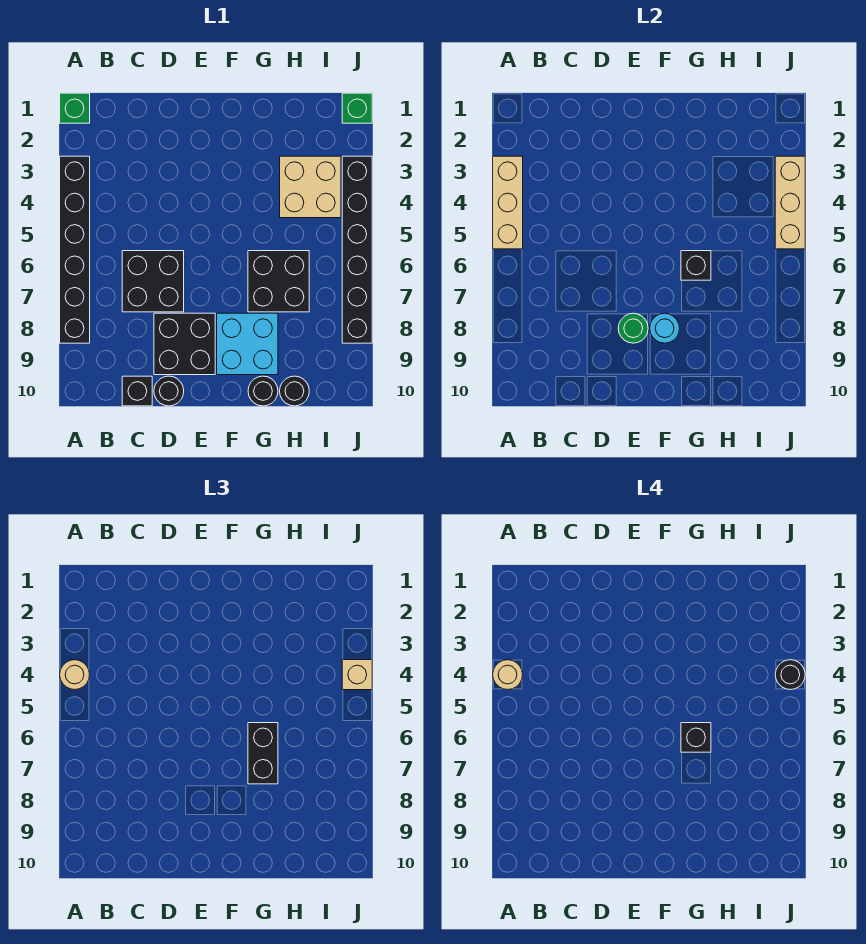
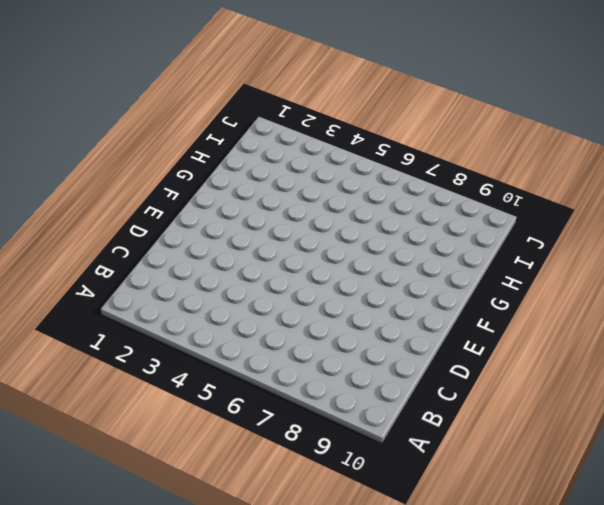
none -> green brick A1 level 1
none -> black brick A3:A8 level 1
none -> black brick C6:D7 level 1

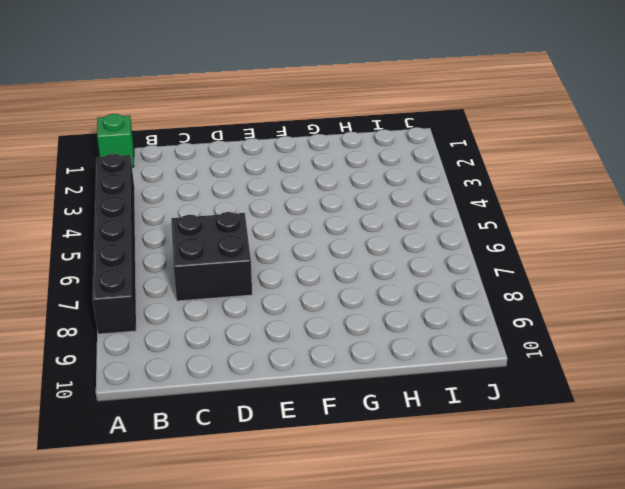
none -> black brick C10 level 1
none -> black brick D8:E9 level 1
none -> black round brick D10 level 1

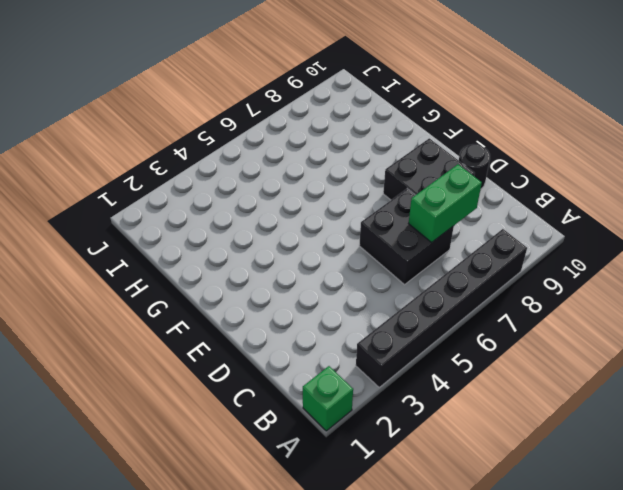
green brick C7:C8 level 2 -> none
none -> black brick C10 level 1
none -> cyan brick F8:G9 level 1
none -> black brick G6:H7 level 1

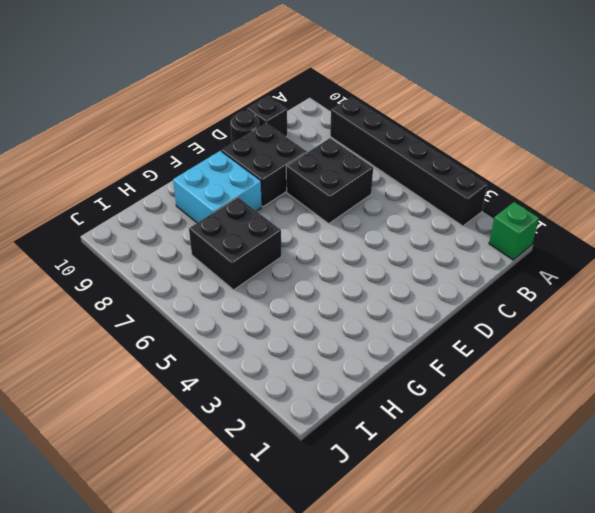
none -> black round brick G10 level 1
none -> tan brick H3:I4 level 1
none -> black round brick H10 level 1

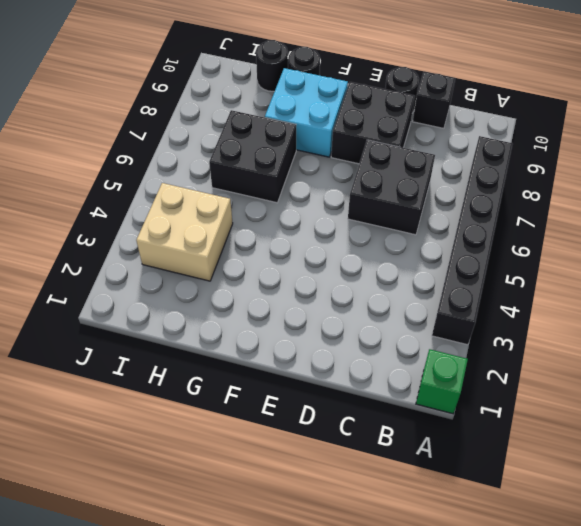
none -> green brick J1 level 1
none -> black brick J3:J8 level 1
none -> tan brick A3:A5 level 2

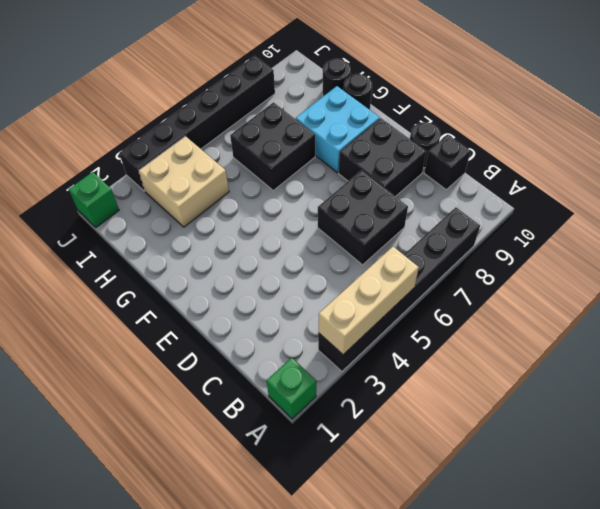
none -> green round brick E8 level 2
none -> cyan round brick F8 level 2
none -> black brick G6 level 2

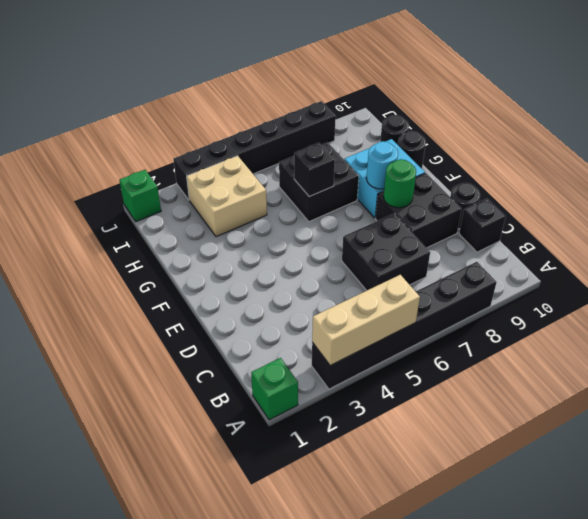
none -> tan brick J3:J5 level 2
none -> tan round brick A4 level 3
none -> black brick G6:G7 level 3

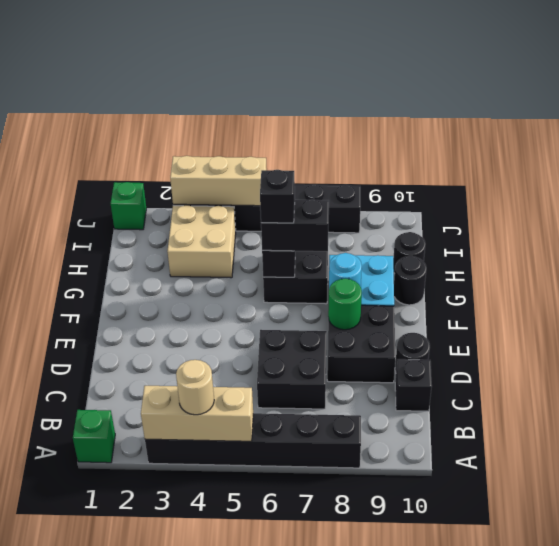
none -> tan brick J4 level 3
none -> tan round brick A4 level 4
none -> black round brick J4 level 4

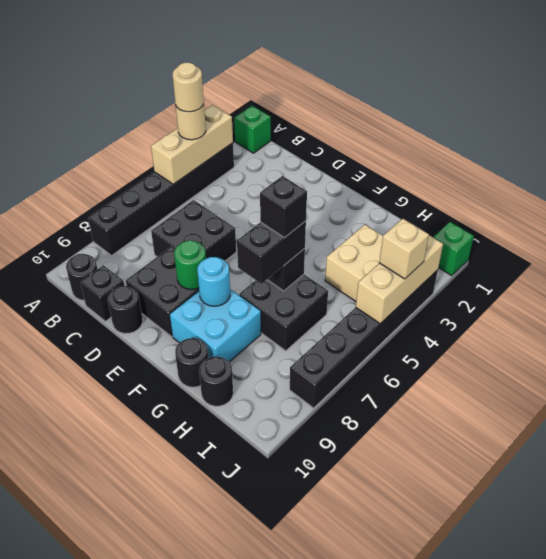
black round brick B10 level 1 -> black round brick J4 level 4

